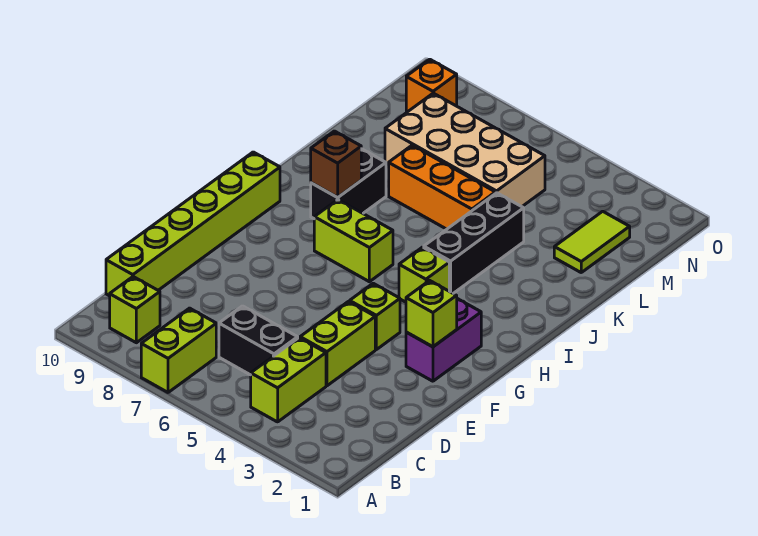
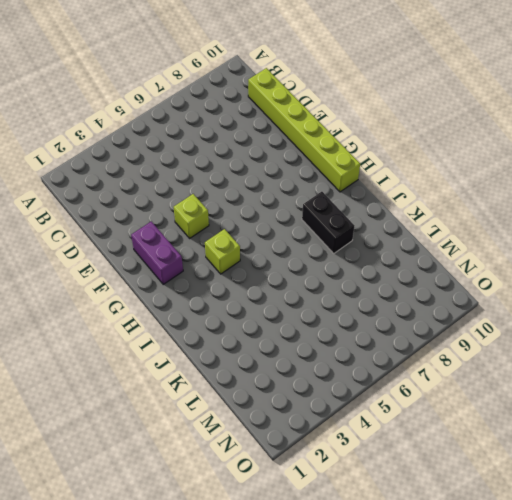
none -> lime brick A7:B7 level 1
none -> lime brick B4:C4 level 1
none -> lime brick B9 level 1

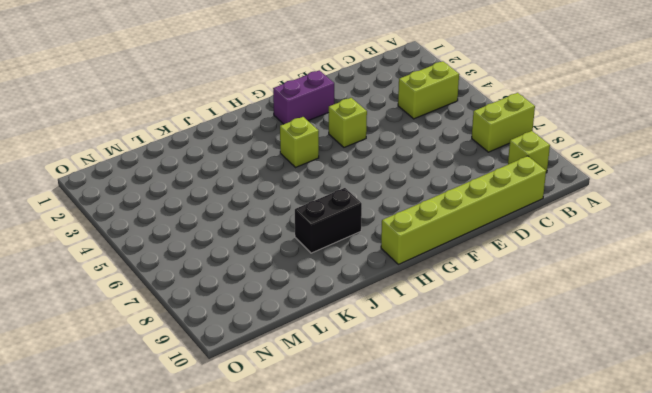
none -> black brick C5:C6 level 1
none -> lime brick D4:E4 level 1
none -> lime brick H6:H7 level 1

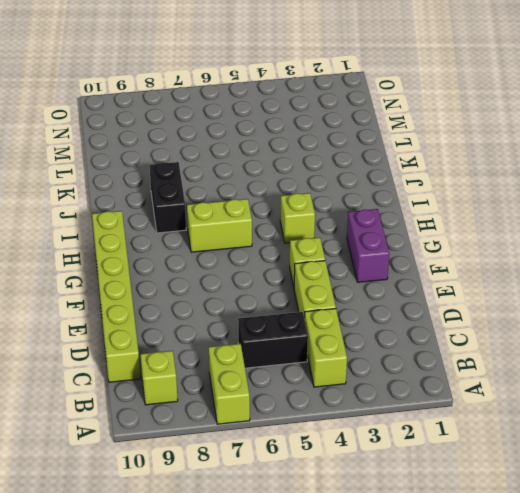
none -> black brick I4:K4 level 1
none -> orange brick K5:K7 level 1
none -> lime tile L2:M2 level 1

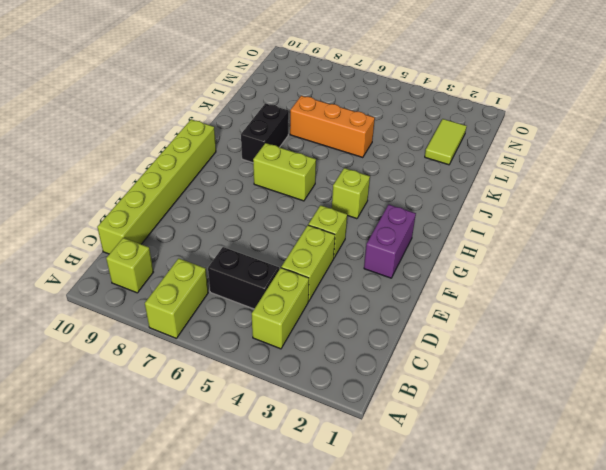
none -> black brick I4:K4 level 1
none -> tan brick L5:M8 level 1
none -> orange brick N9 level 1

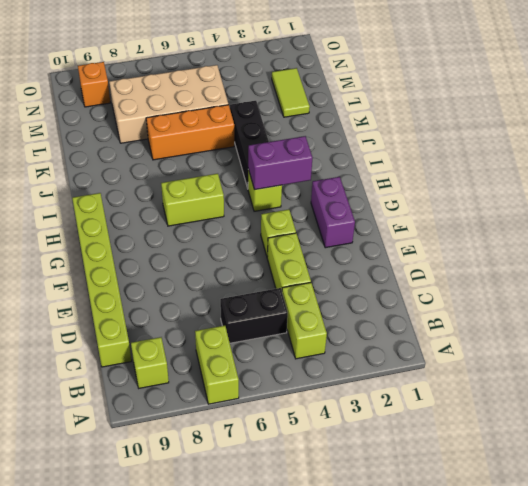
purple brick H3:H4 level 2 -> none
none -> black brick I8:J8 level 1
none -> lime brick F2 level 2
none -> brown brick I8 level 2

